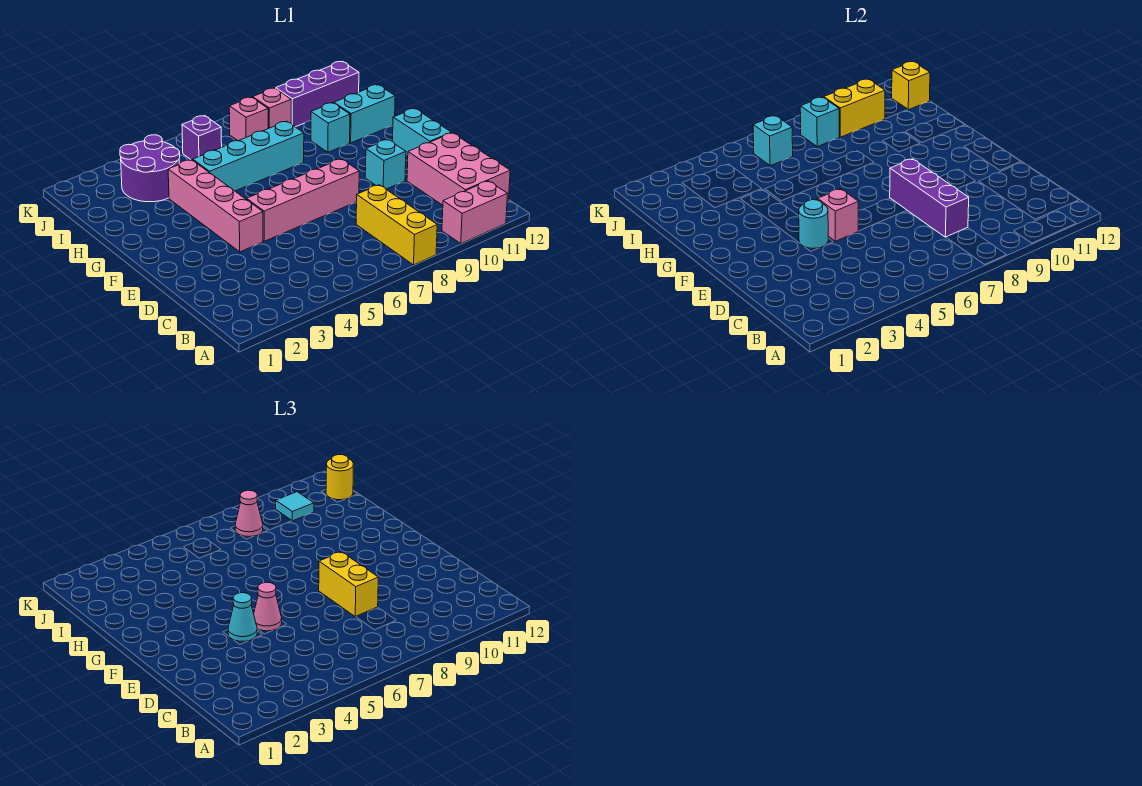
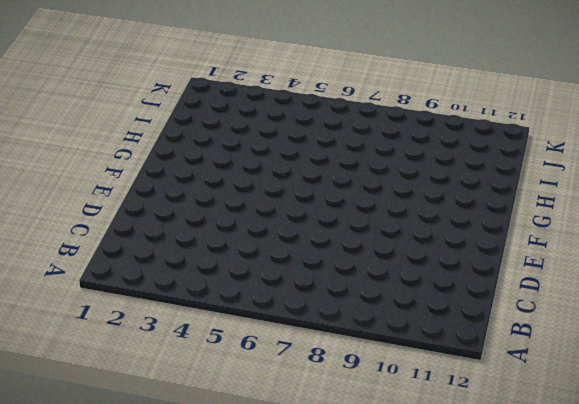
none -> yellow brick A8:C8 level 1
none -> pink brick A10:A11 level 1
none -> pink brick B11:D12 level 1

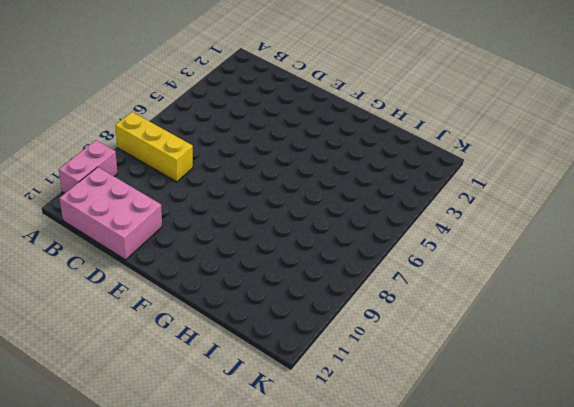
none -> pink brick E4:H4 level 1
none -> pink brick E5:E8 level 1
none -> cyan brick E10 level 1

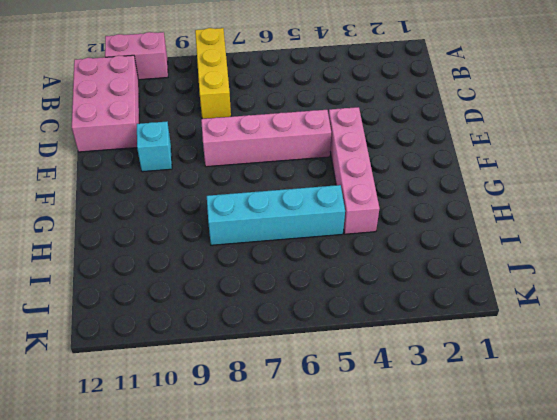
none -> cyan brick E12:F12 level 1
none -> cyan brick H10 level 1
none -> cyan brick H11:H12 level 1

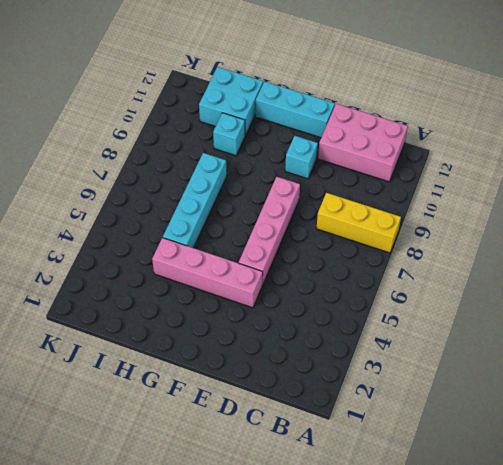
cyan brick E12:G12 level 1 -> cyan brick E12:F12 level 1
cyan brick H11:I12 level 1 -> cyan brick H11:H12 level 1
none -> pink brick A10:A11 level 1
none -> purple round brick I3:J4 level 1
none -> purple brick J6 level 1

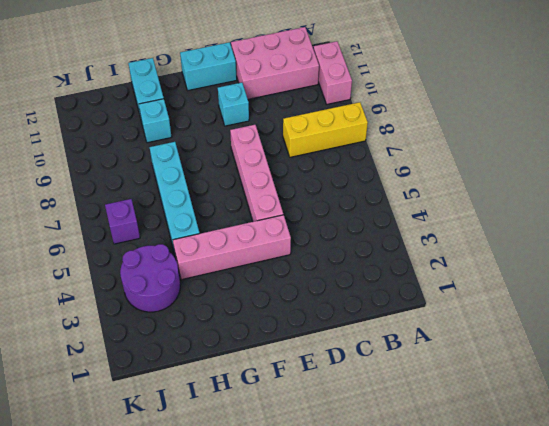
none -> pink brick J8 level 1
none -> pink brick J9 level 1
none -> purple brick J10:J12 level 1

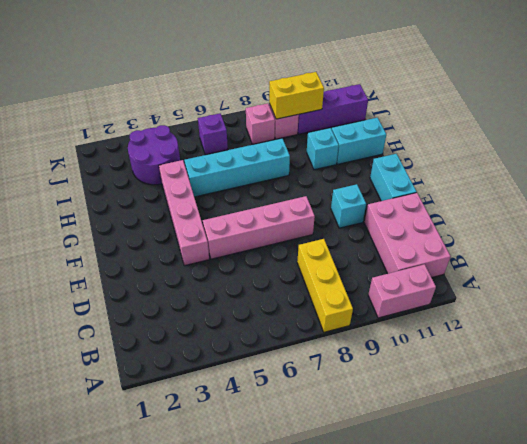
none -> purple brick C8:E8 level 2
none -> cyan round brick E4 level 2
none -> pink brick E5 level 2

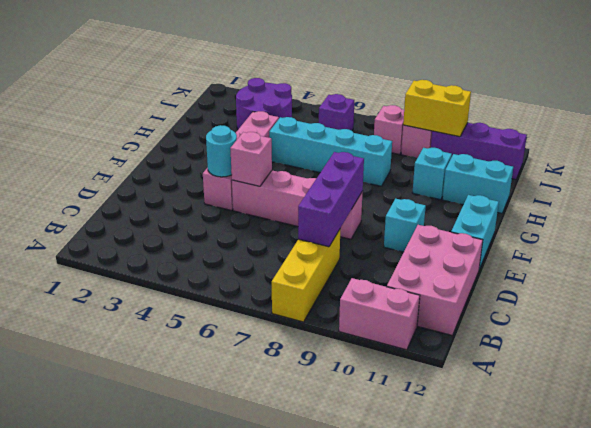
none -> cyan brick J6 level 2
none -> cyan brick J8 level 2
none -> yellow brick J12 level 2

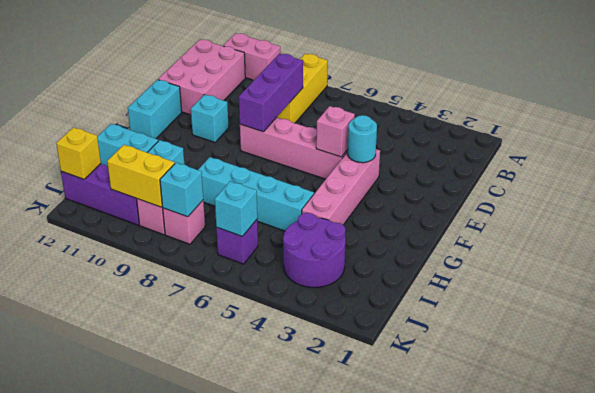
none -> yellow brick D8:E8 level 3
none -> cyan cone E4 level 3
none -> pink cone E5 level 3

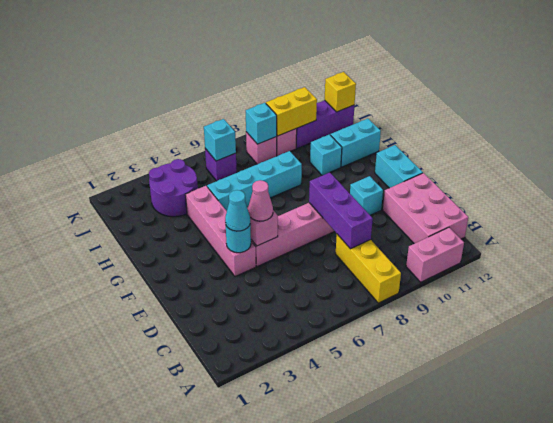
none -> yellow brick D8:E8 level 3
none -> pink cone J8 level 3
none -> cyan tile J10 level 3

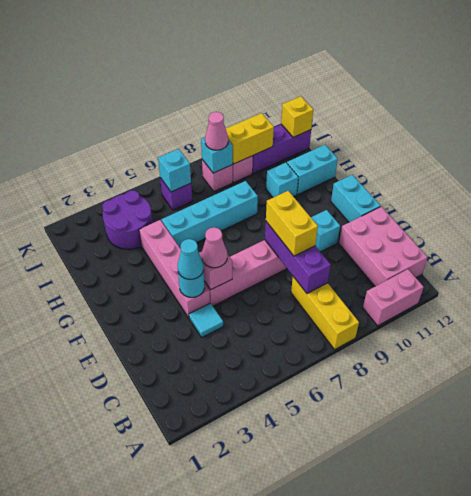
cyan tile D4 level 1 -> cyan tile J10 level 3
none -> yellow round brick J12 level 3

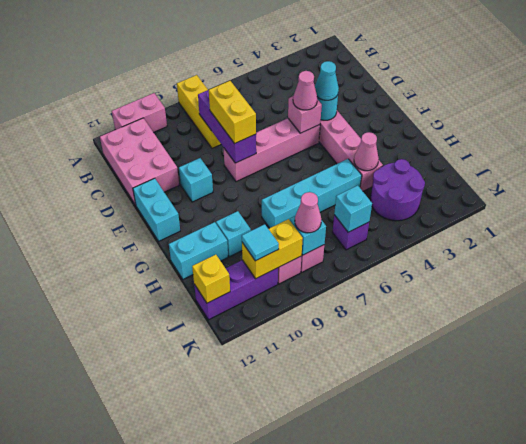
pink cone H4 level 2 -> none
none -> yellow round brick J12 level 3

